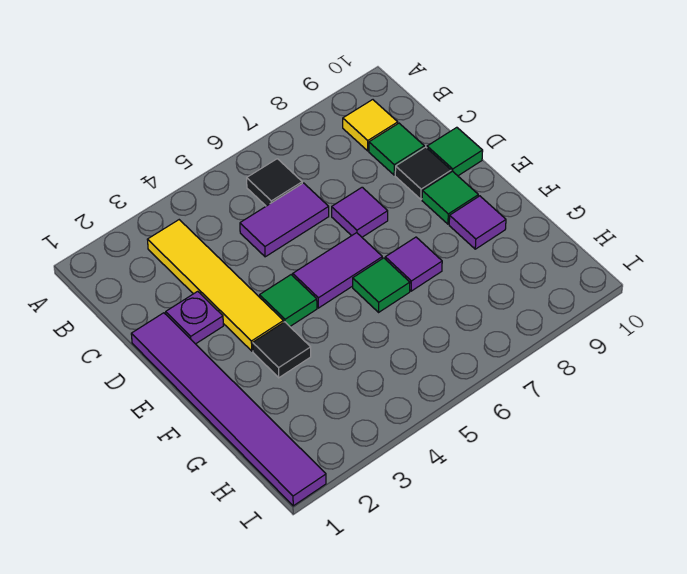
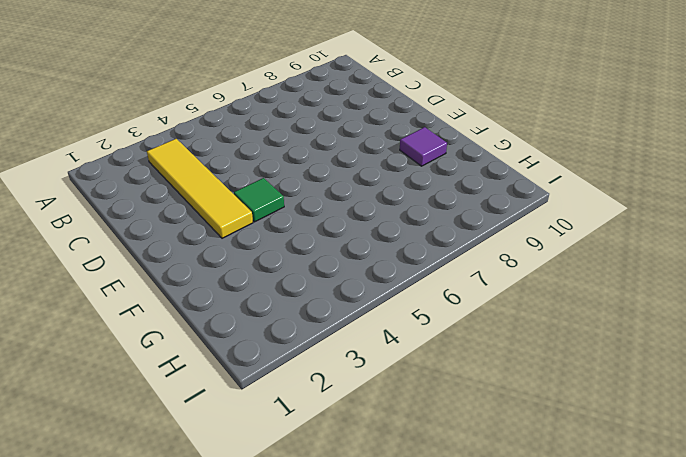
none -> black tile B6 level 1
none -> yellow tile B9 level 1
none -> purple tile C5:C6 level 1

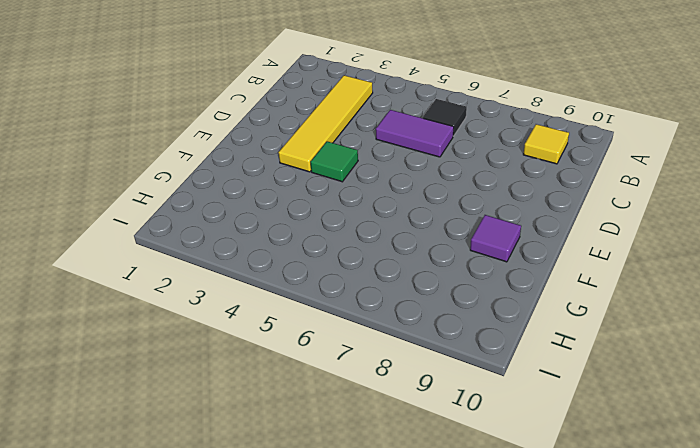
none -> green tile C9 level 1
none -> purple tile D1:I1 level 1
none -> purple plate D2 level 1

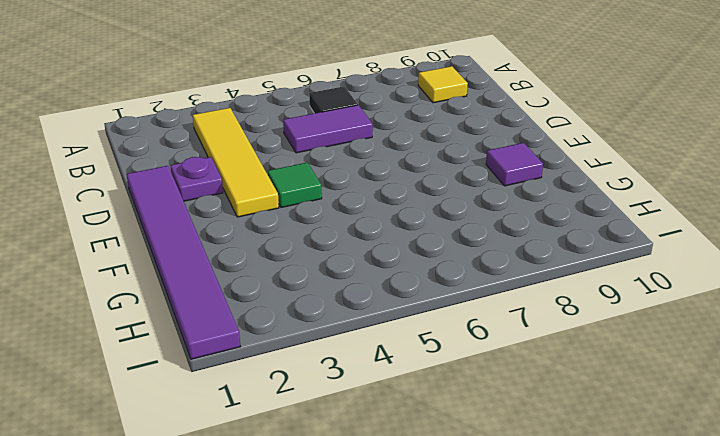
none -> green tile C9 level 1
none -> purple tile D7 level 1
none -> black tile D9 level 1

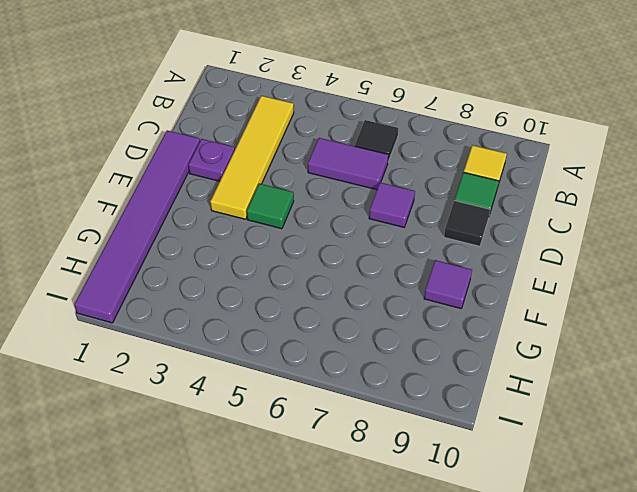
none -> green tile D10 level 1
none -> purple tile E5:E6 level 1
none -> green tile E9 level 1

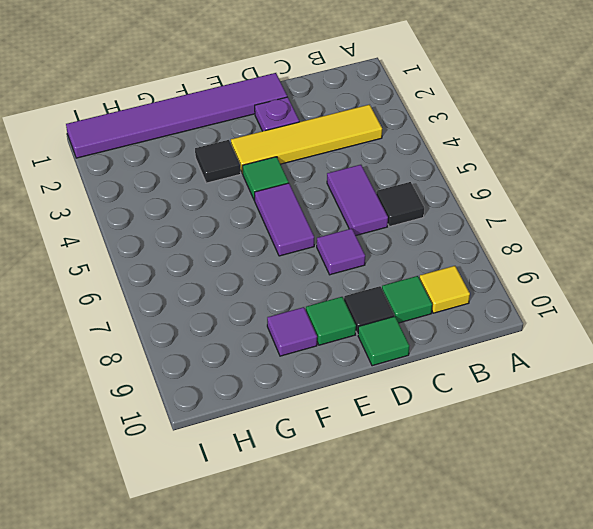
none -> green tile F6 level 1
none -> purple tile F7 level 1

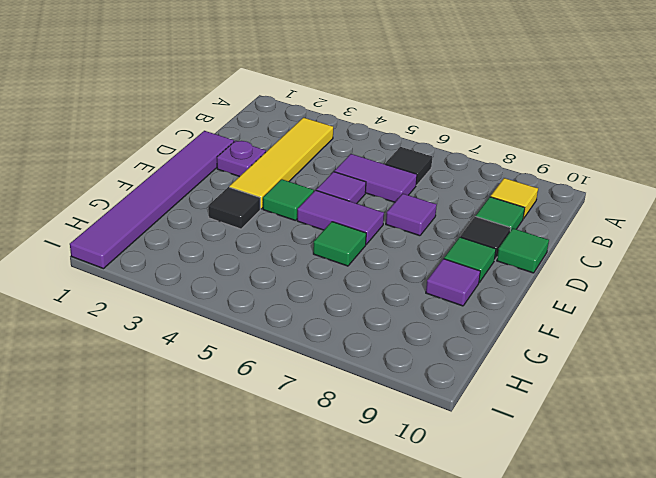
purple tile D5 level 1 -> purple tile F7 level 1

